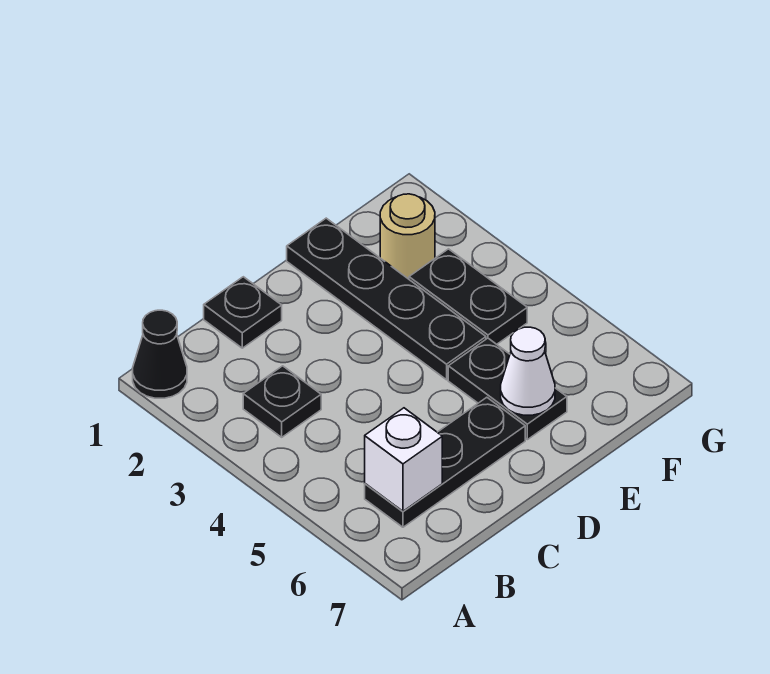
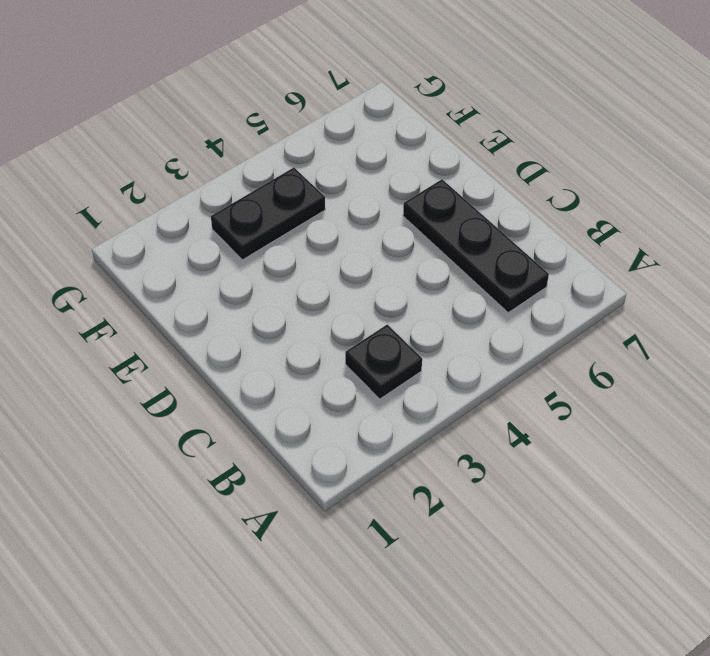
none -> black cone A1 level 1
none -> black plate C1 level 1

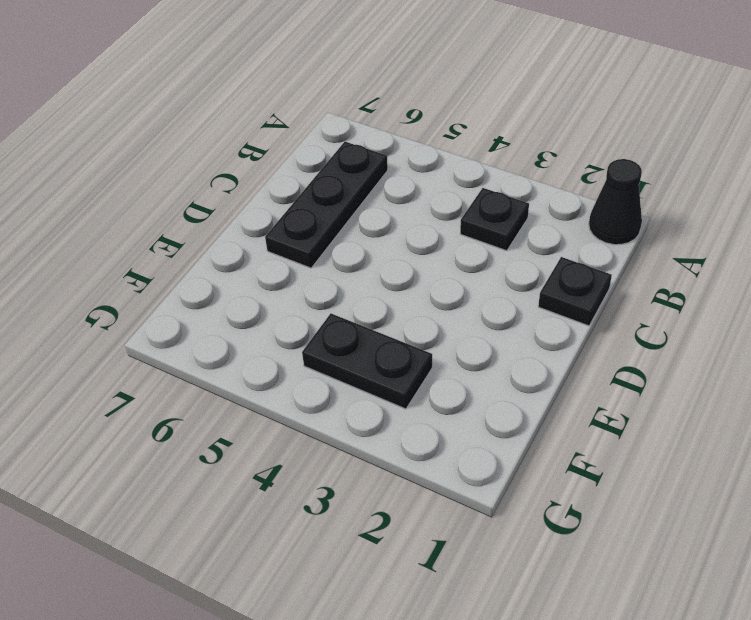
none -> black plate E1:E4 level 1
none -> black plate E5:E6 level 1

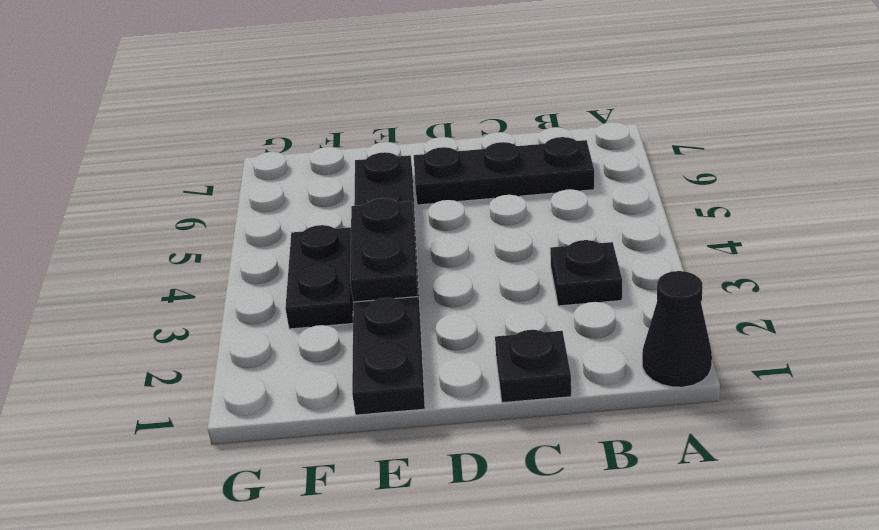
black plate E3:E4 level 2 -> none
none -> tan round brick F2 level 1
none -> white brick B6 level 2

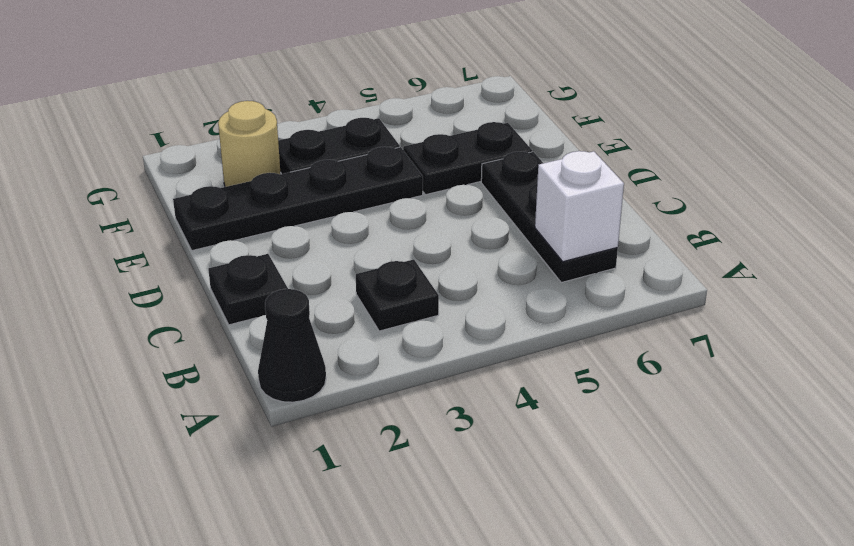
none -> white cone E6 level 2

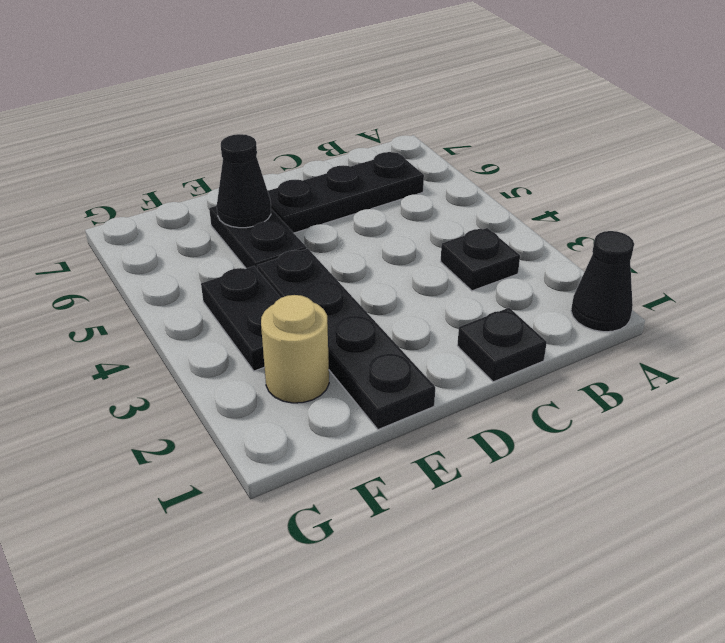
black cone E6 level 2 -> white cone E6 level 2
none -> white brick B6 level 2

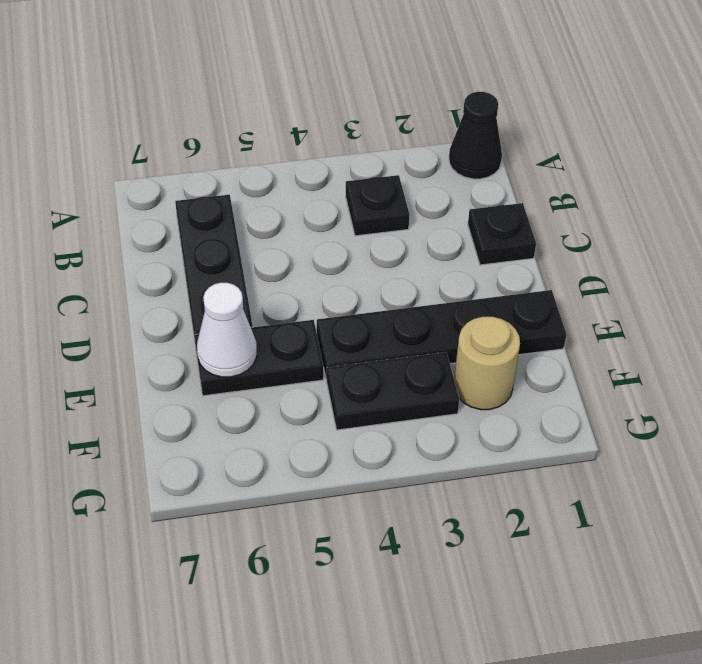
none -> white brick B6 level 2

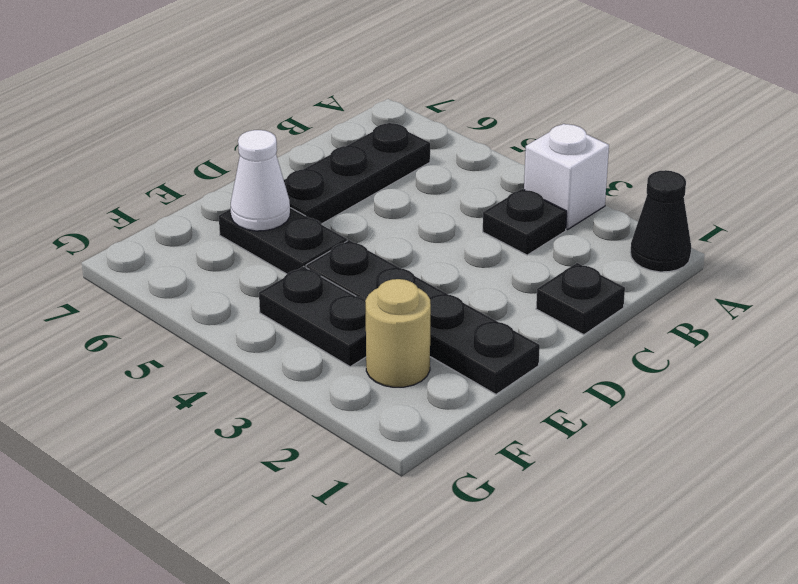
white brick A3 level 1 -> white brick B6 level 2

